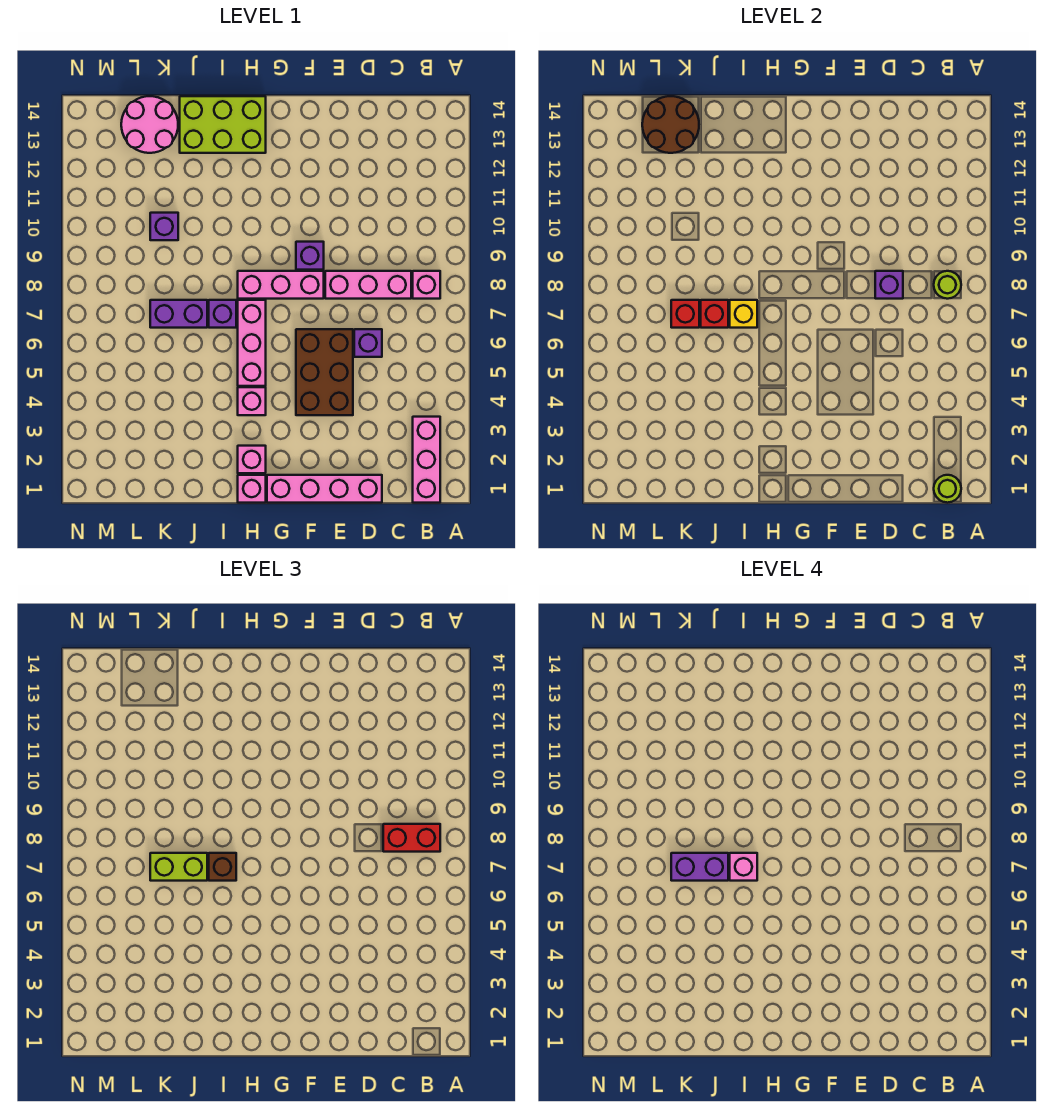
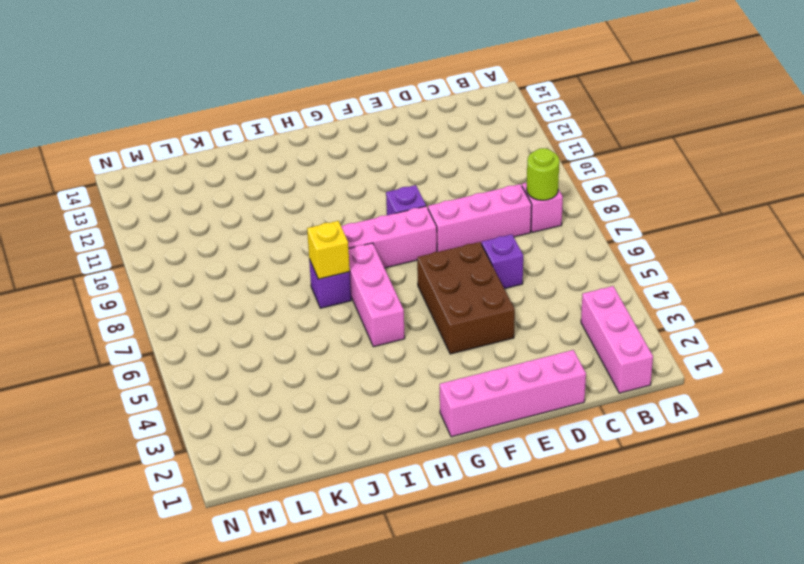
none -> pink brick H1 level 1
none -> pink brick H2 level 1
none -> pink brick H4 level 1

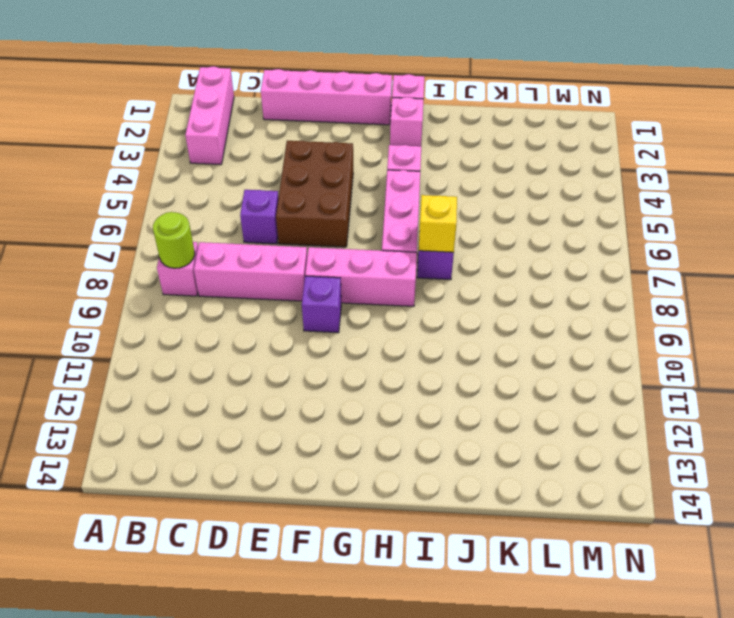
none -> lime brick H13:J14 level 1
none -> purple brick J7:K7 level 1
none -> purple brick K10 level 1

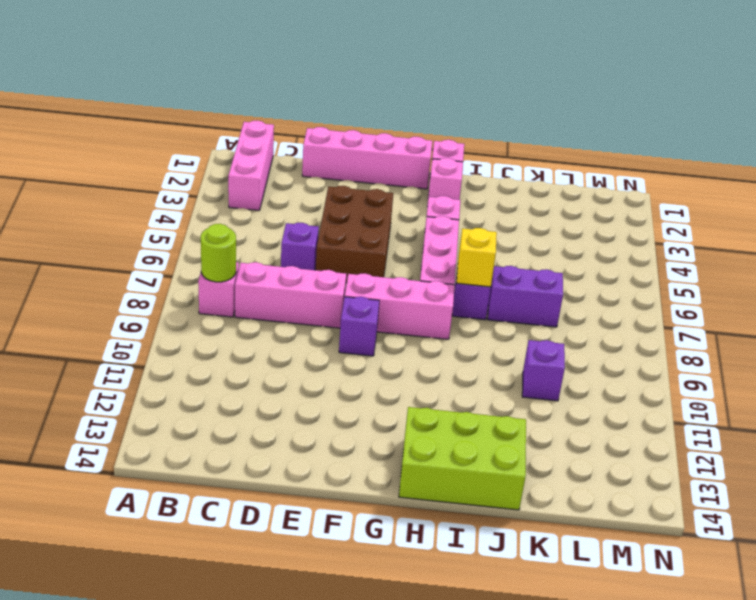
none -> pink round brick K13:L14 level 1
none -> lime round brick B1 level 2
none -> purple brick D8 level 2

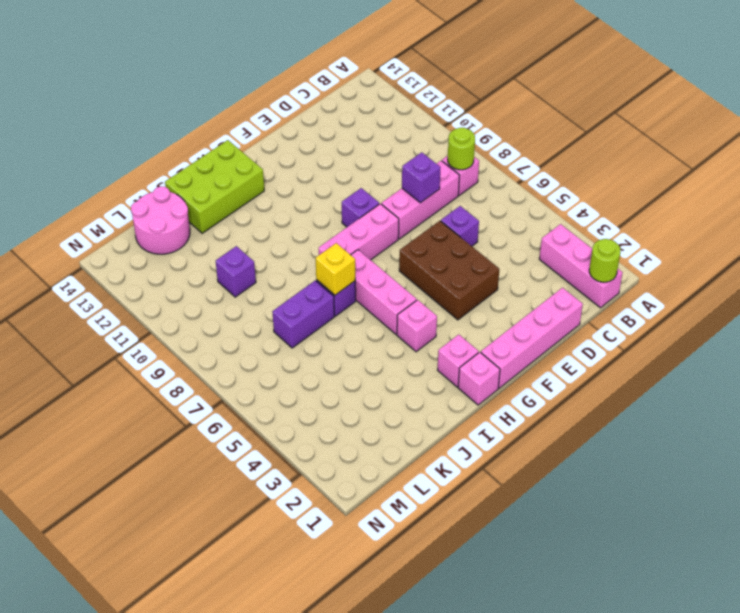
none -> red brick J7 level 2
none -> red brick K7 level 2
none -> brown round brick K13:L14 level 2

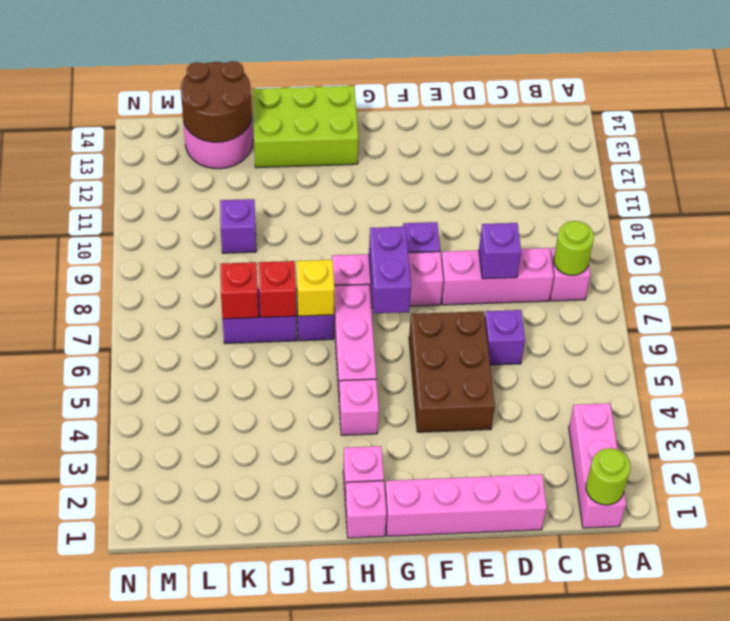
purple brick G7:G8 level 2 -> purple brick J7:K7 level 4
none -> red brick B8:C8 level 3
none -> brown brick I7 level 3
none -> lime brick J7:K7 level 3

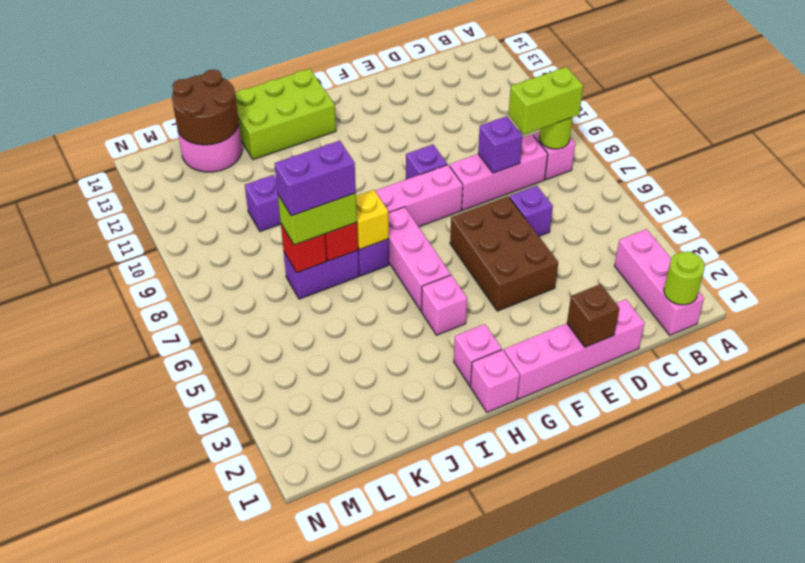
lime brick B8:C8 level 3 -> red brick B8:C8 level 3
brown brick E1 level 2 -> brown brick I7 level 3
none -> pink brick I7 level 4

